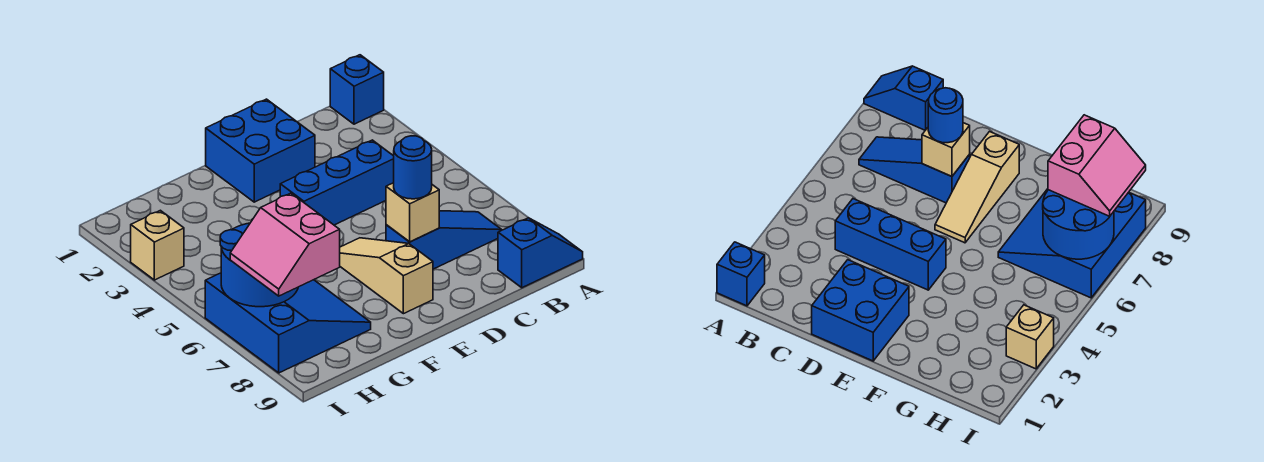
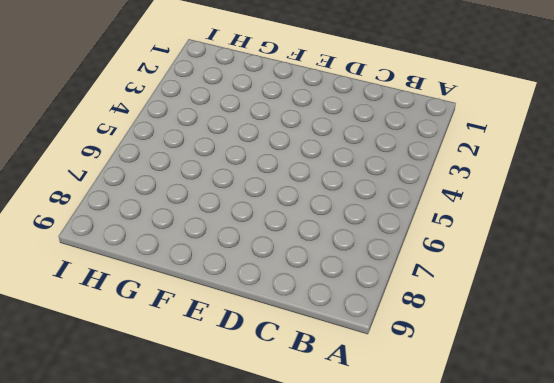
none -> blue brick A1 level 1
none -> blue slope A9:B9 level 1 top B
none -> blue slope B7:D7 level 1 top D

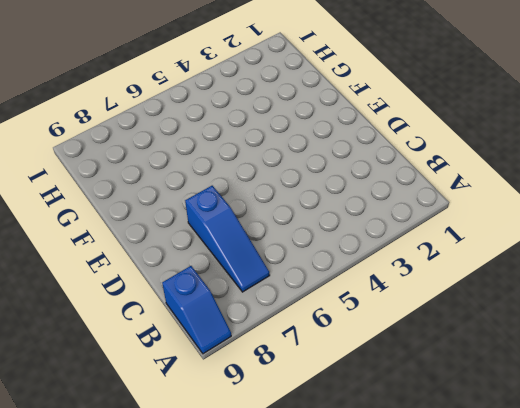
none -> blue brick A1 level 1
none -> blue brick C4:E4 level 1
none -> blue brick D1:E2 level 1

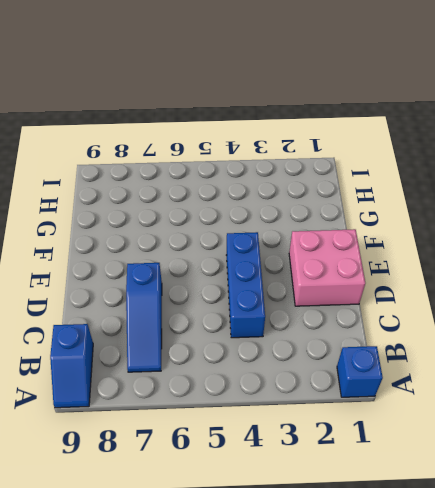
pink brick D1:E2 level 1 -> blue brick D1:E2 level 1
none -> tan slope E6:E8 level 1 top 8
none -> blue slope G6:I8 level 1 top I
none -> tan brick I3 level 1

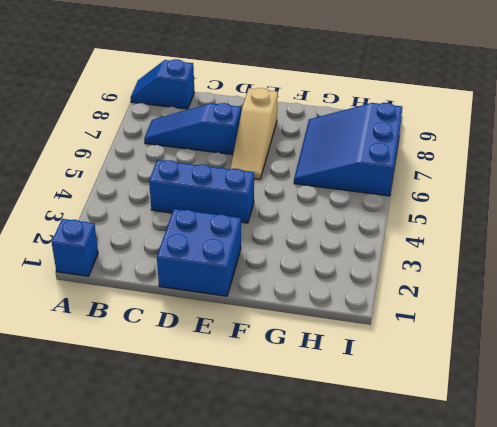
none -> tan brick I3 level 1
none -> tan brick D7 level 2
none -> blue round brick H6:I7 level 2

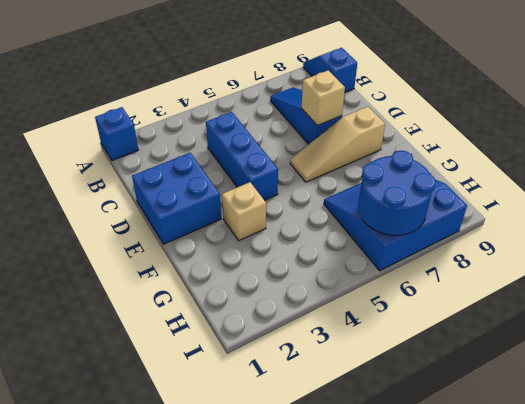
tan brick F3 level 1 -> tan brick I3 level 1
none -> blue round brick D7 level 3
none -> pink slope H7:I8 level 3 top H

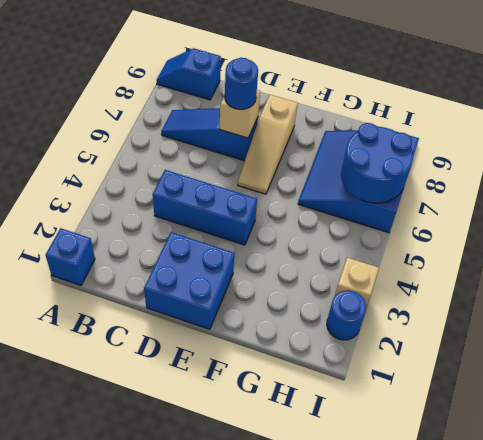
blue round brick I2 level 1 -> none
none -> pink slope H7:I8 level 3 top H

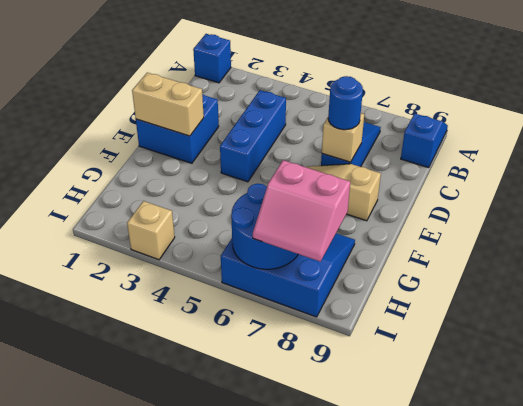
tan brick E1:E2 level 2 -> none

